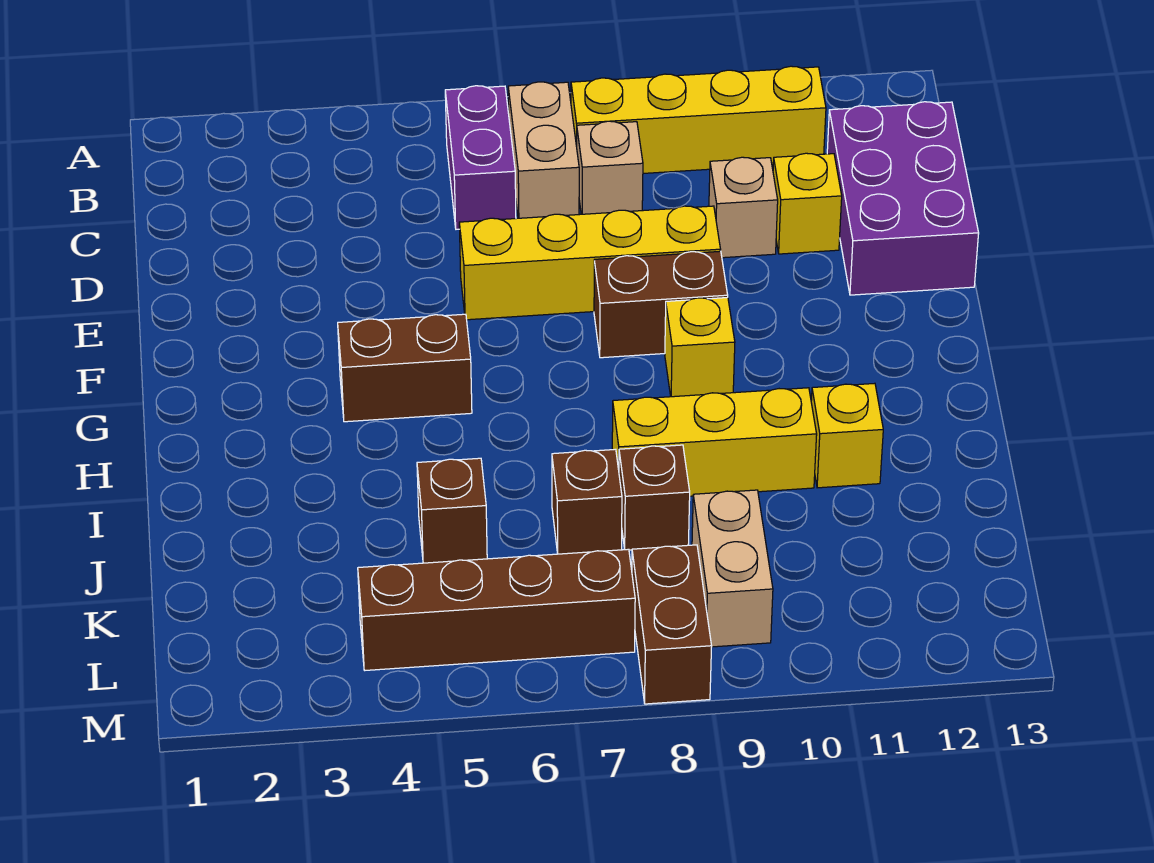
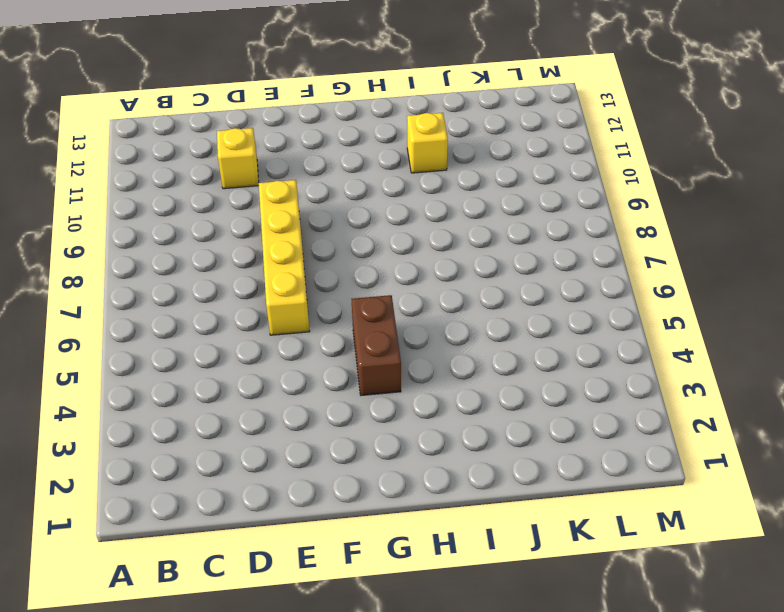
none -> purple brick B6:C6 level 1
none -> tan brick B7:C7 level 1
none -> yellow brick B8:B11 level 1

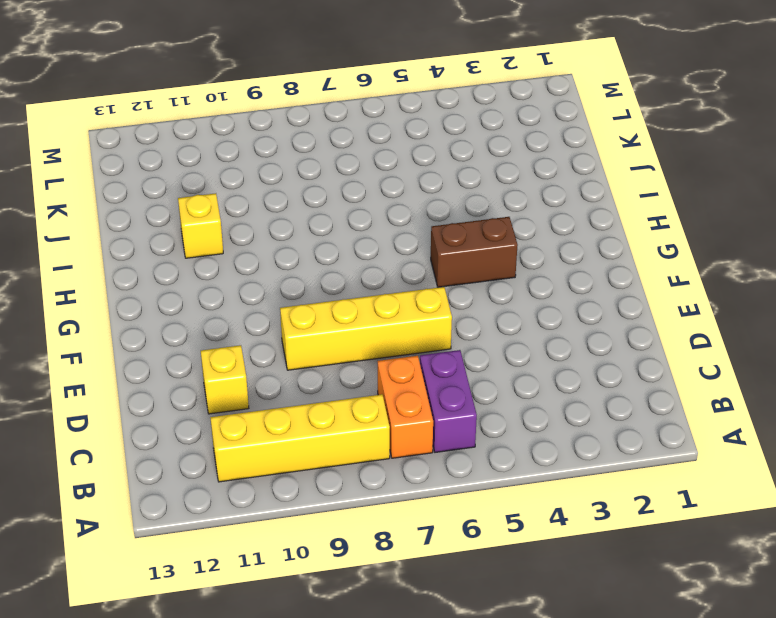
orange brick B7:C7 level 1 -> tan brick B7:C7 level 1
none -> tan brick C8 level 1
none -> purple brick C12:E13 level 1
none -> tan brick D10 level 1

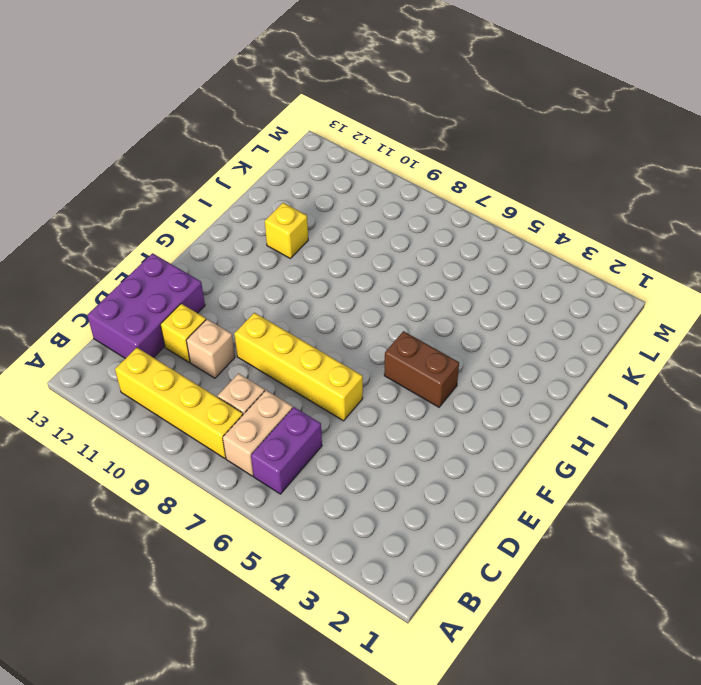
none -> brown brick F8:F9 level 1
none -> yellow brick G9 level 1
none -> yellow brick I8:I10 level 1

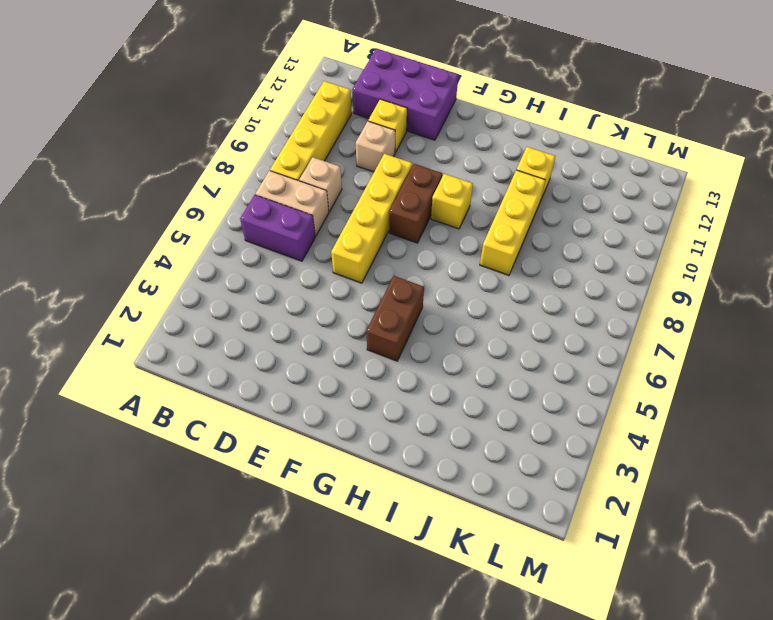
none -> brown brick J5 level 1
none -> brown brick J7 level 1
none -> brown brick J8 level 1

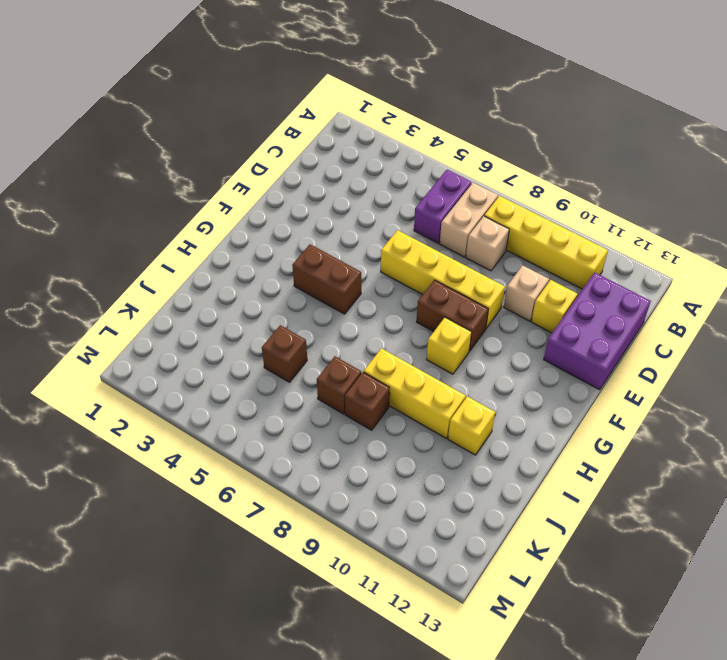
none -> tan brick K9:L9 level 1
none -> brown brick L4:L7 level 1
none -> brown brick L8:M8 level 1

